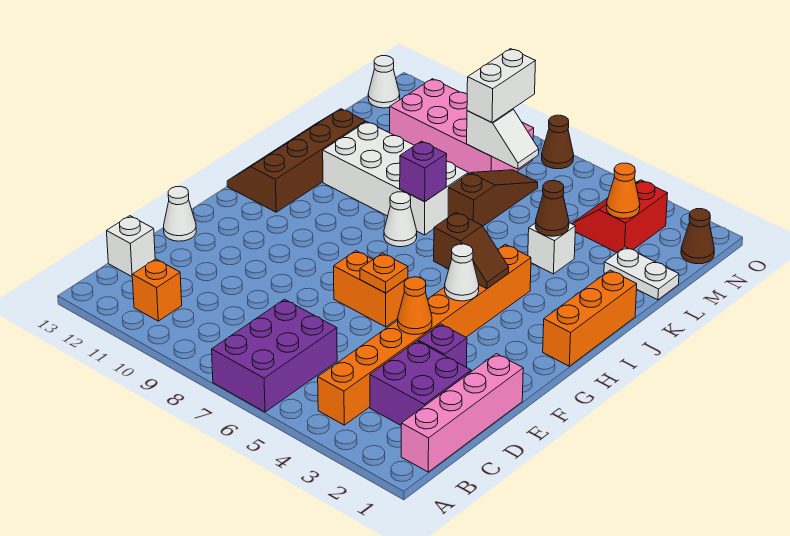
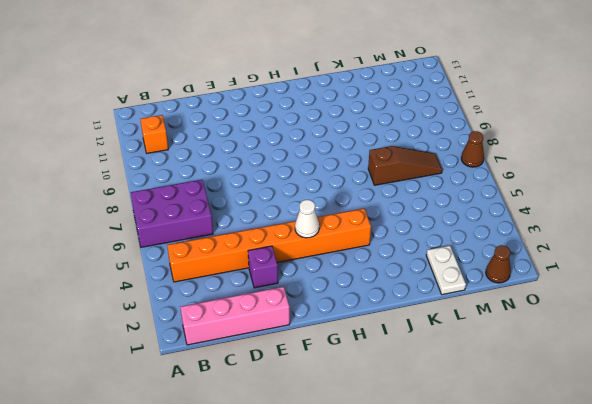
none -> purple brick C2:D3 level 1
none -> white brick C13 level 1
none -> white cone E13 level 1
none -> orange brick F6:F7 level 1

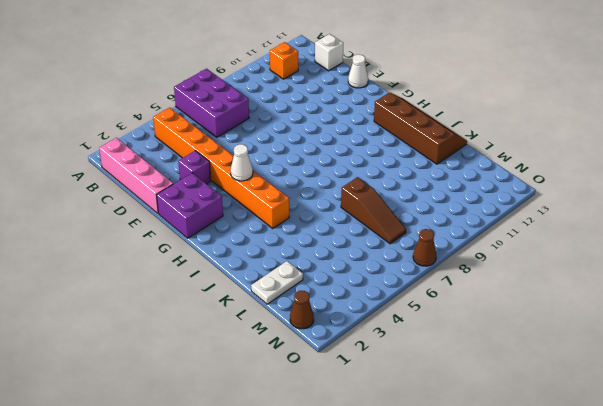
purple brick F1:G2 level 1 -> purple brick C2:D3 level 1
none -> orange brick F6:F7 level 1
none -> orange brick H1:J1 level 1
none -> white cone I8 level 1
none -> white brick J8:K11 level 1

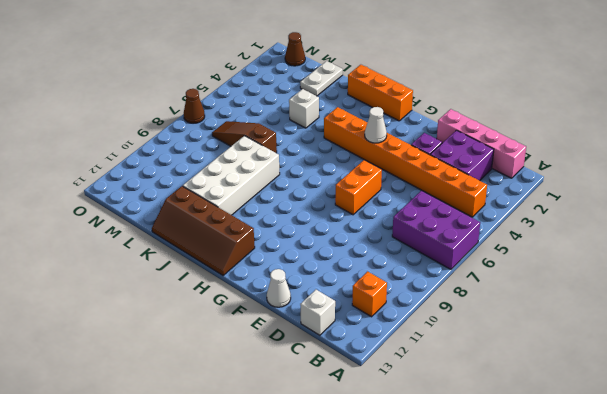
none -> white cone I8 level 1
none -> red slope M3:N4 level 1 top 3
none -> pink brick M8:N11 level 1
none -> white cone N13 level 1

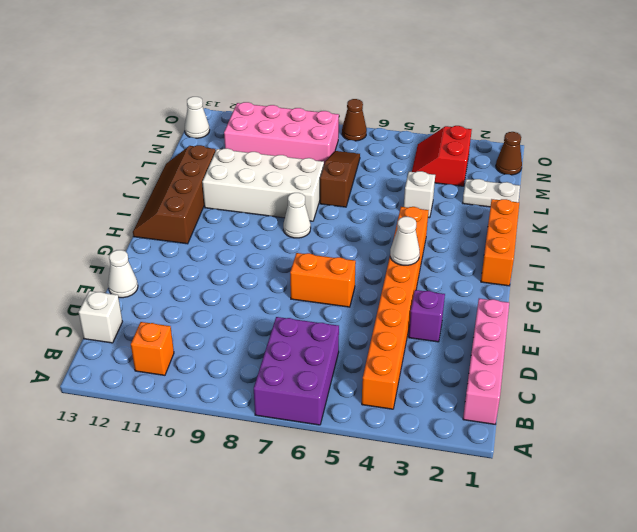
none -> purple brick C2:D3 level 1
none -> orange cone E4 level 2
none -> orange plate F6 level 2
none -> brown slope H4:H5 level 2 top 5

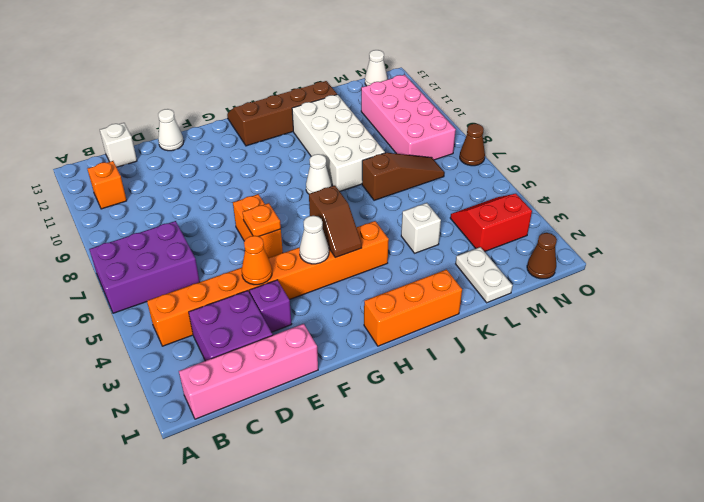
none -> purple brick J8 level 2
none -> brown cone K4 level 2
none -> orange cone M3 level 2
none -> white slope M7:M8 level 2 top 8

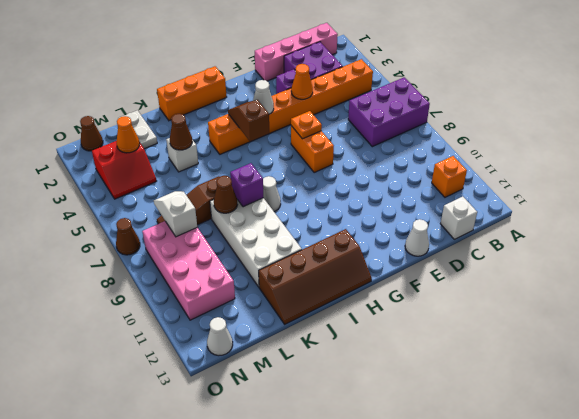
brown cone K8 level 2 -> none
none -> white brick M8:N8 level 3

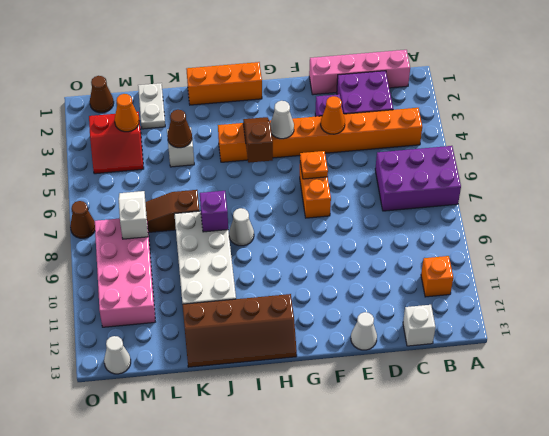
none -> white brick M8:N8 level 3

